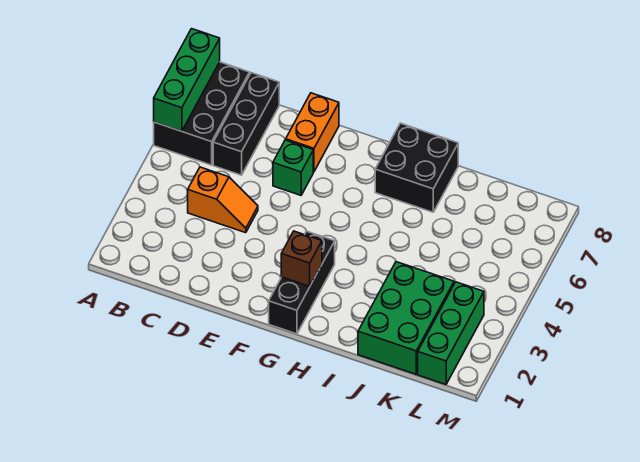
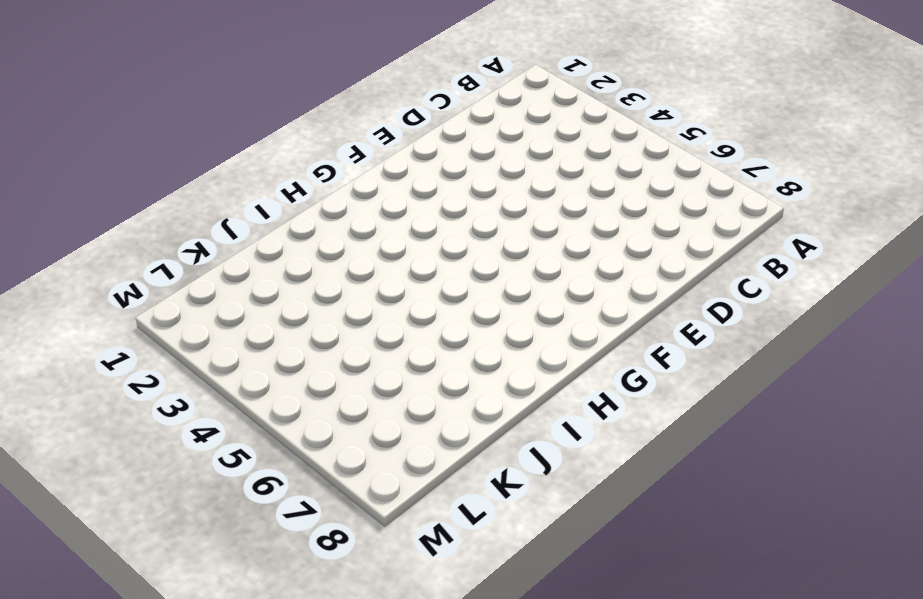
none -> black brick A6:B8 level 1
none -> orange slope C4:D4 level 1 top C

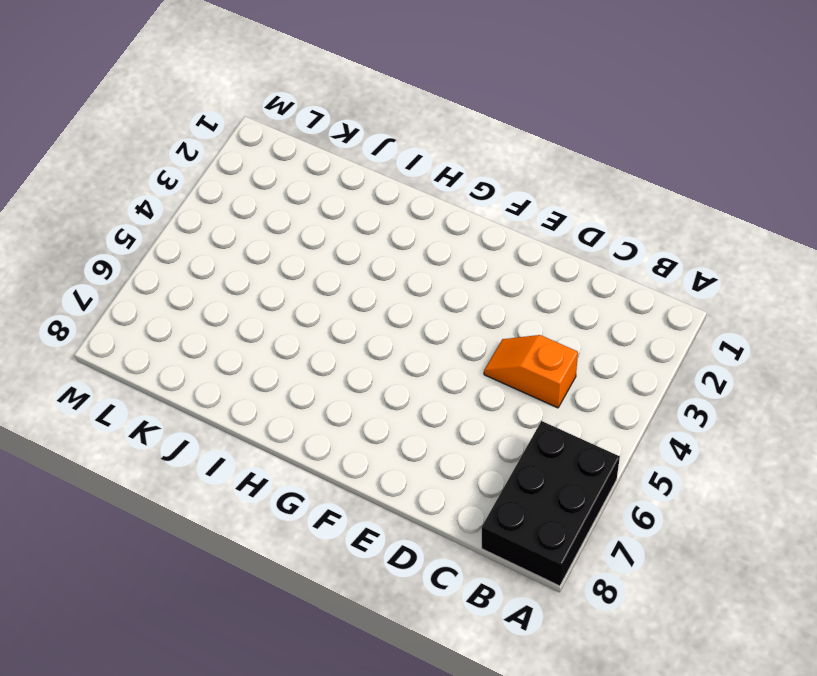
none -> black brick C6:C8 level 1
none -> green brick E6 level 1

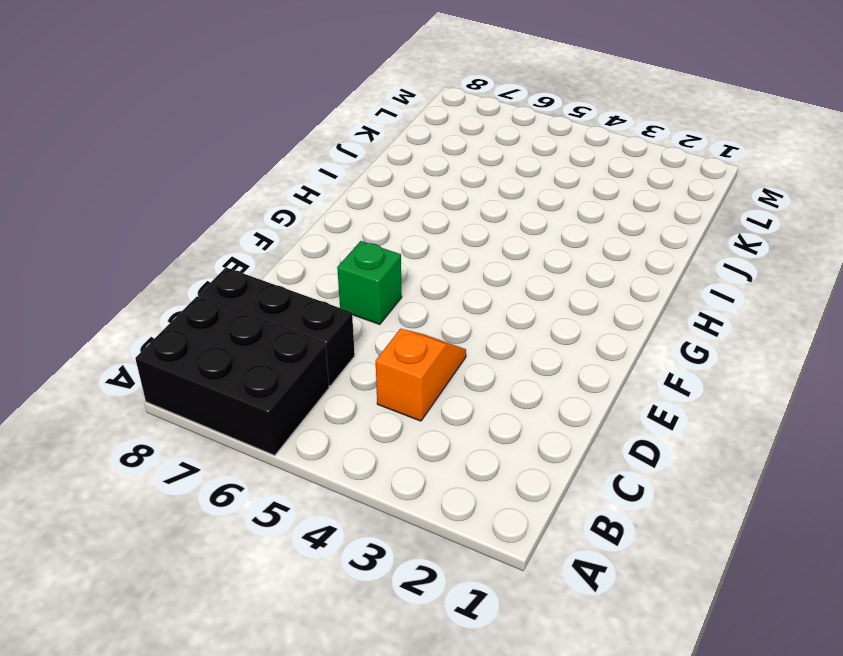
none -> orange brick E7:E8 level 1
none -> black brick G1:G3 level 1

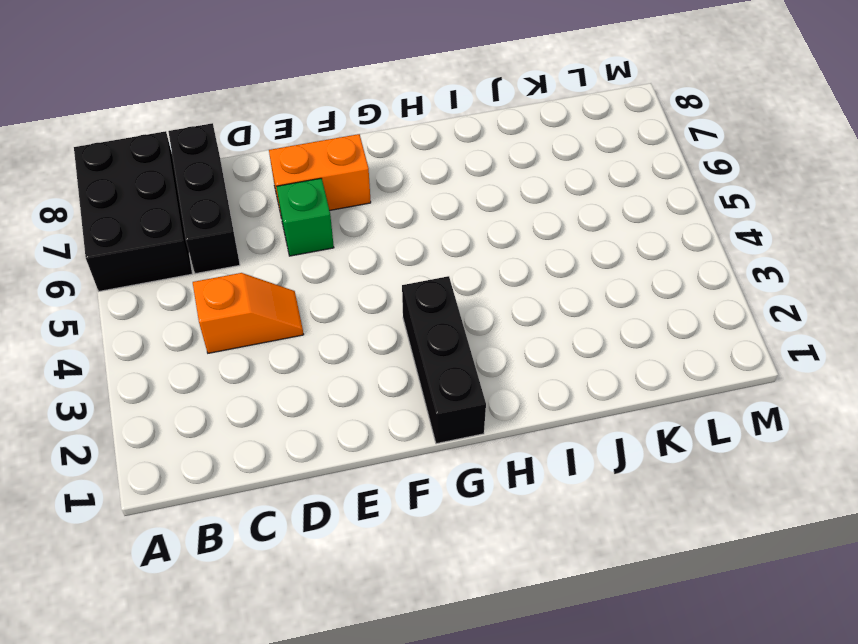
orange brick E7:F7 level 1 -> orange brick E7:E8 level 1
none -> black brick H7:I8 level 1
none -> green brick J1:K3 level 1

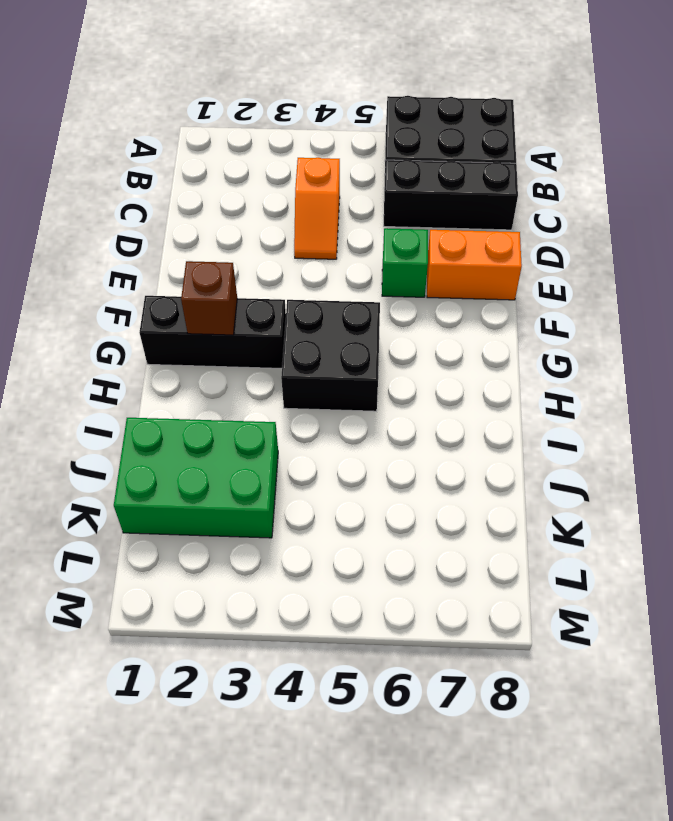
black brick G4:H5 level 1 -> black brick H7:I8 level 1
none -> green brick L1:L3 level 1
none -> green brick A6:A8 level 2

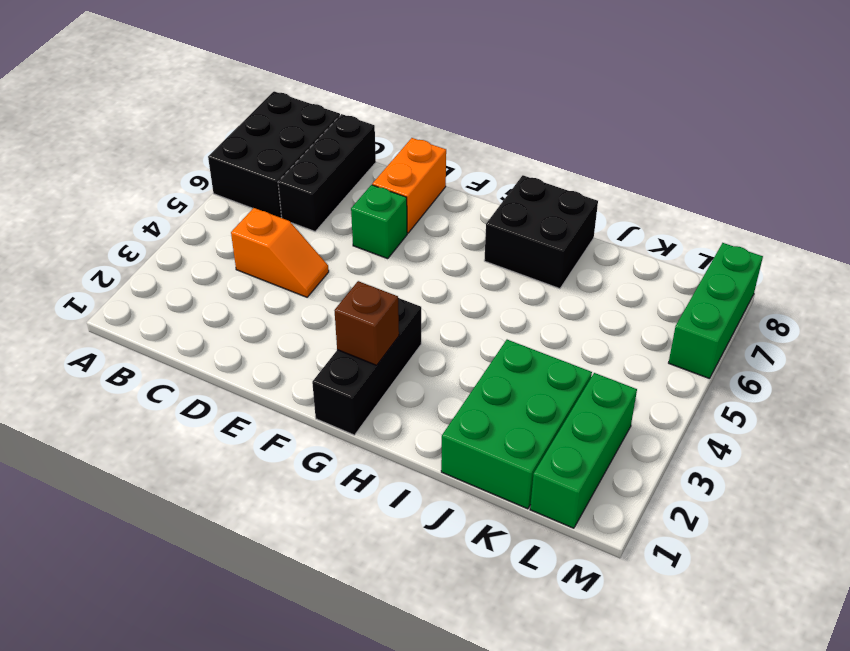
green brick M6:M8 level 1 -> green brick A6:A8 level 2

